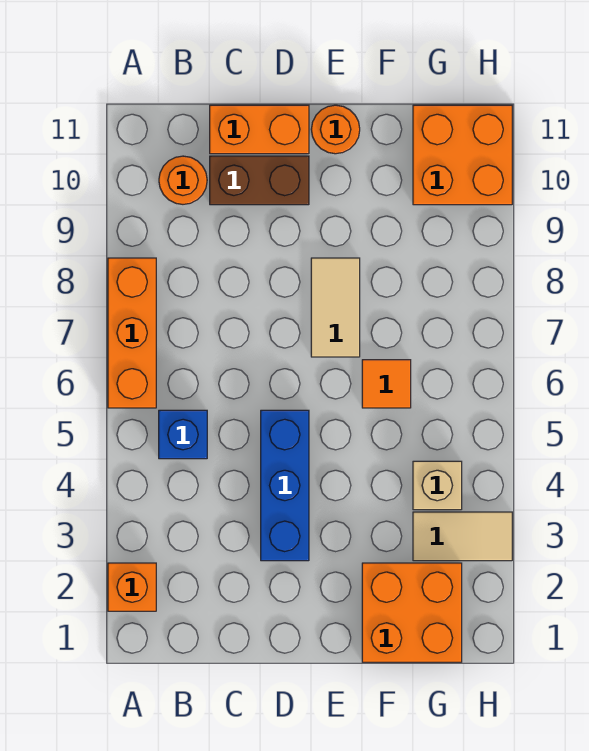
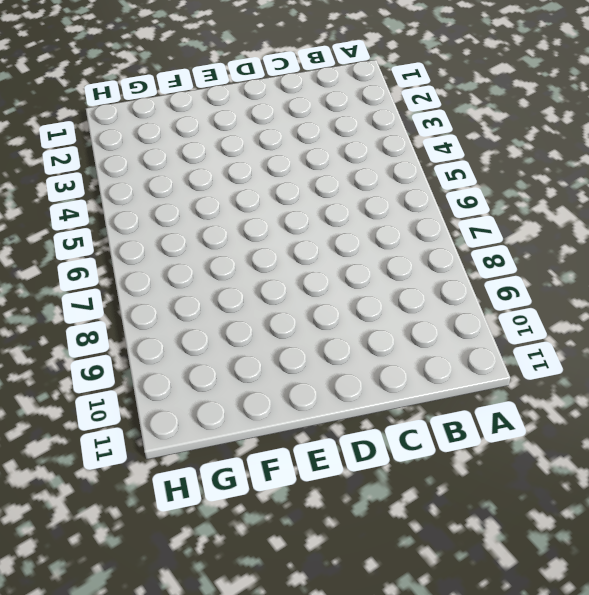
none -> orange brick A2 level 1
none -> orange brick A6:A8 level 1
none -> blue brick B5 level 1

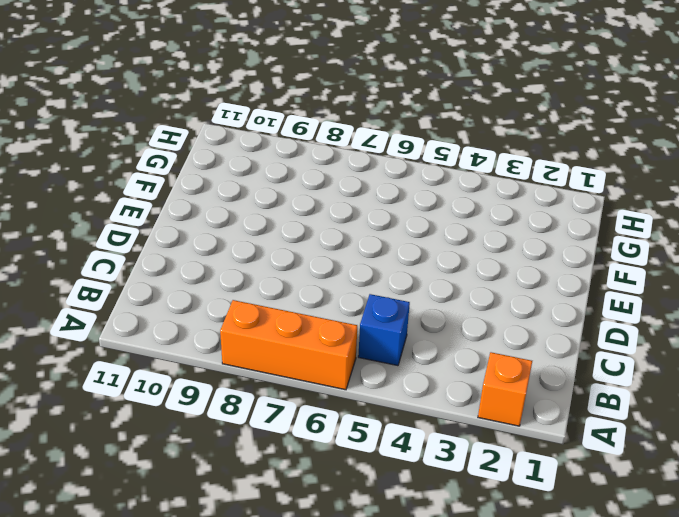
none -> orange round brick B10 level 1
none -> brown brick C10:D10 level 1
none -> orange brick C11:D11 level 1

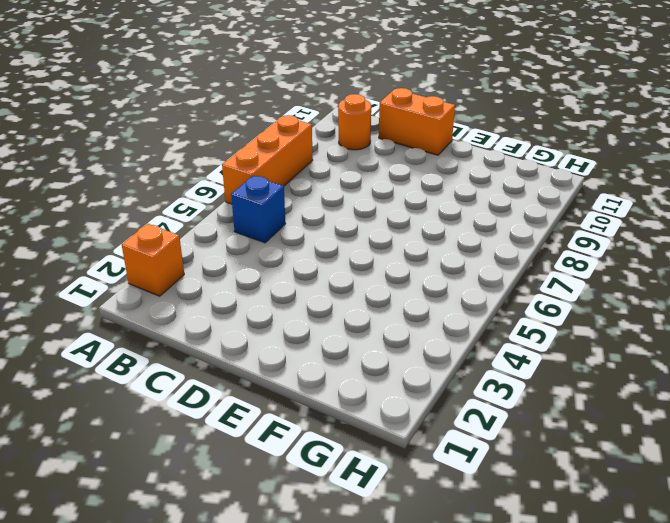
none -> brown brick C10:D10 level 1
none -> blue brick D3:D5 level 1
none -> tan tile E7:E8 level 1

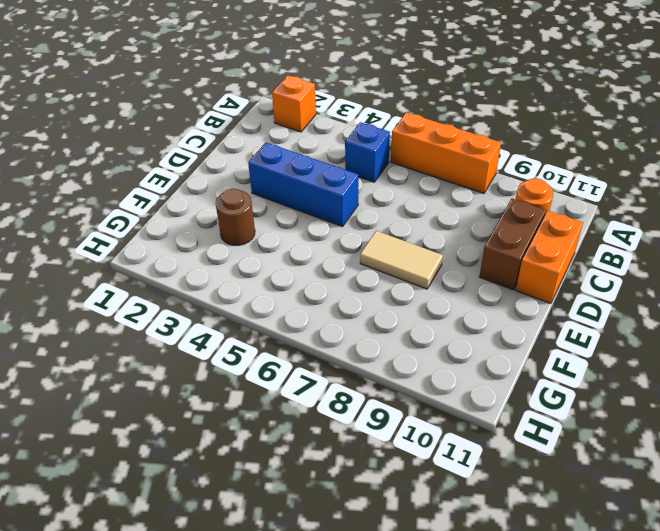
brown round brick F3 level 1 -> none
none -> orange round brick E11 level 1
none -> orange brick F1:G2 level 1
none -> orange tile F6 level 1

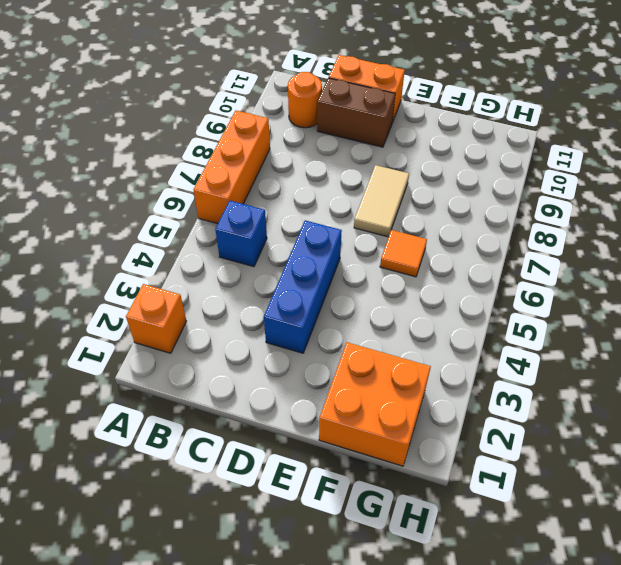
none -> orange round brick E11 level 1
none -> tan tile G3:H3 level 1
none -> tan brick G4 level 1

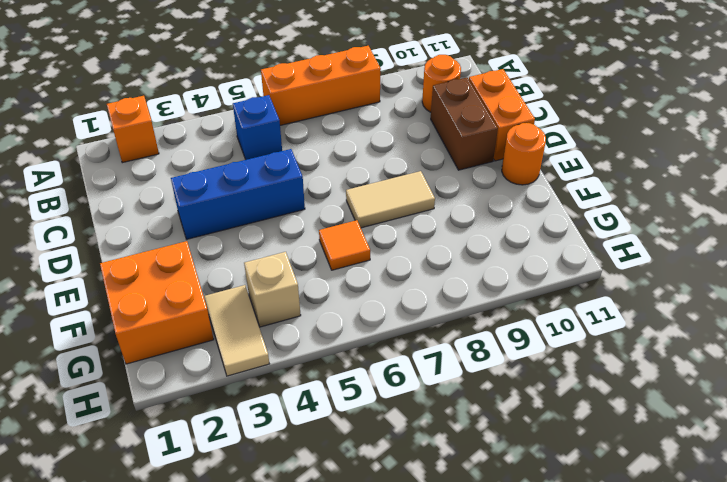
none -> orange brick G10:H11 level 1

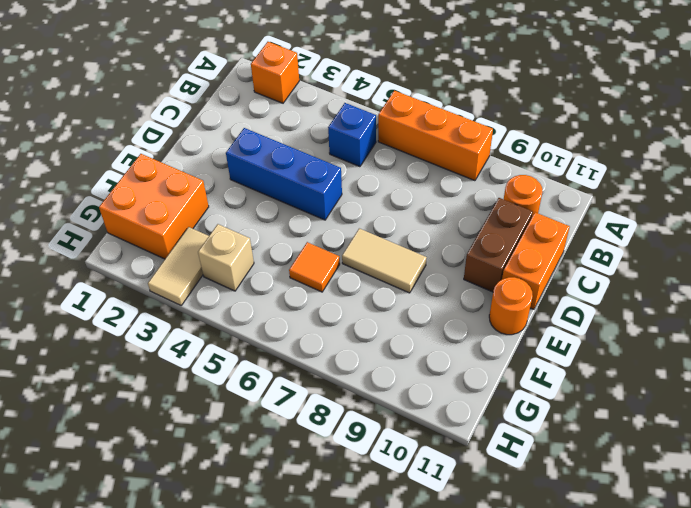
none -> orange brick G10:H11 level 1

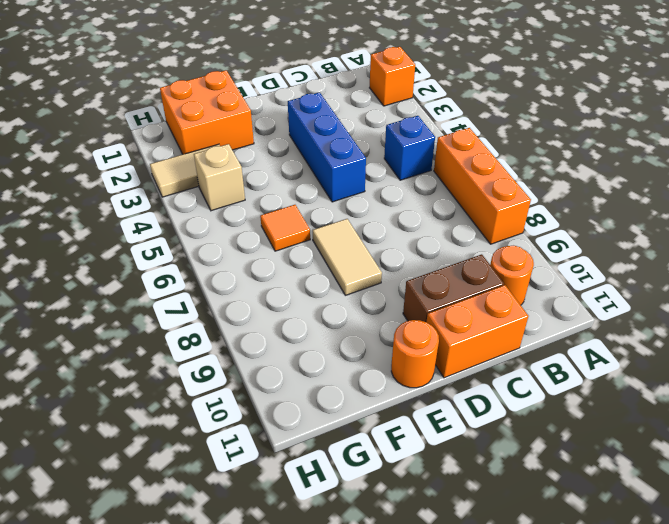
none -> orange brick G10:H11 level 1

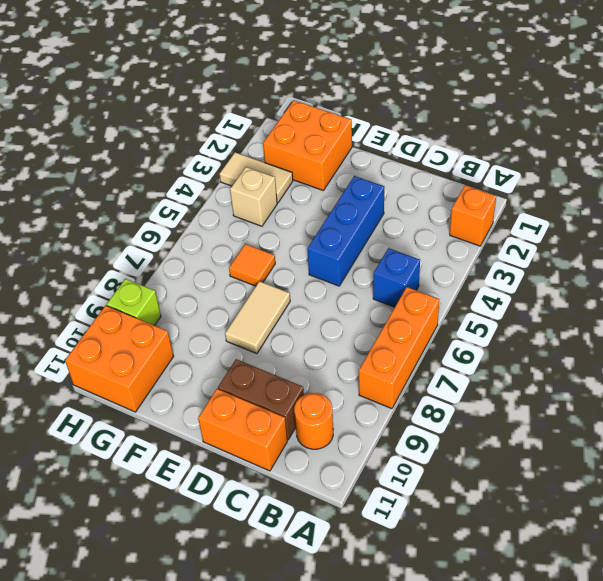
lime brick H9 level 1 -> none
none -> orange round brick E11 level 1

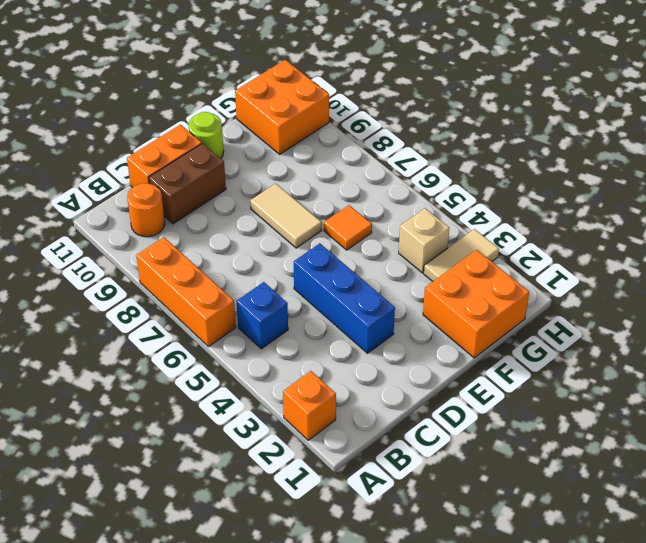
lime round brick E11 level 1 -> orange round brick E11 level 1

